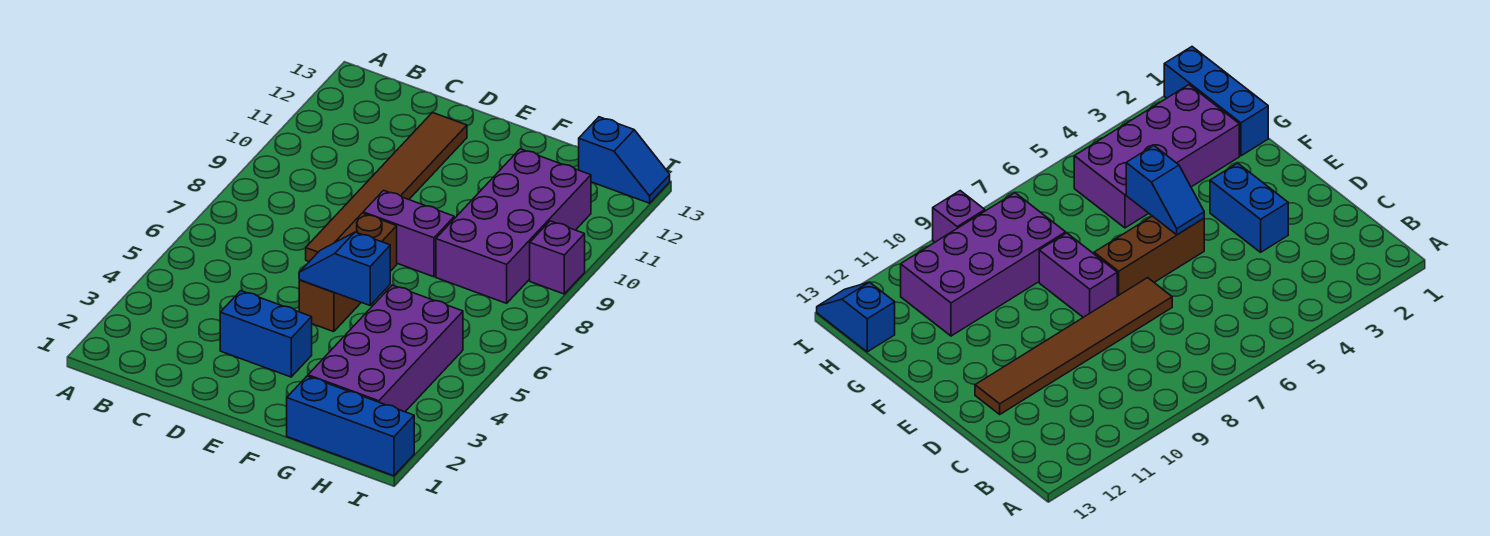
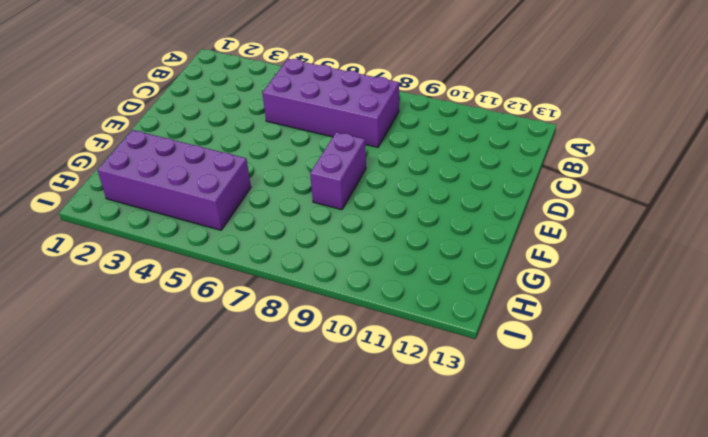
purple brick B5:C8 level 1 -> purple brick G8:H11 level 1
none -> blue brick D3:E3 level 1
none -> brown tile D7:D12 level 1

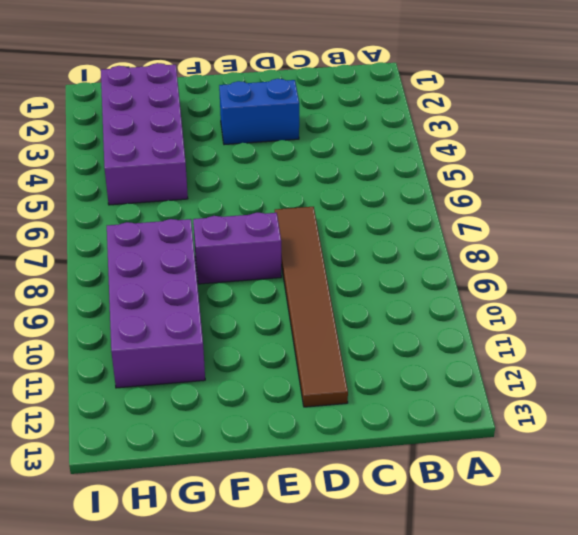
none -> brown brick E5:E7 level 1
none -> blue brick G1:I1 level 1

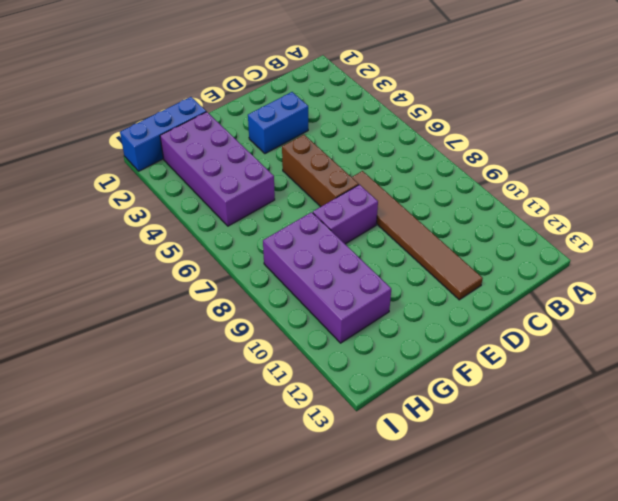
none -> blue slope H13:I13 level 1 top H
none -> purple brick I9 level 1

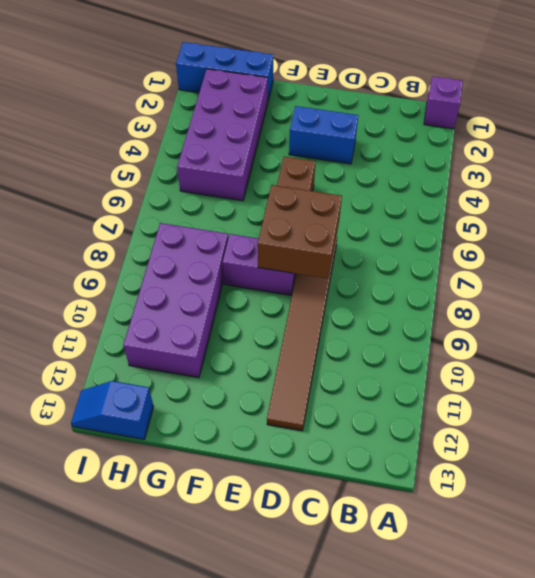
purple brick A1 level 1 -> purple brick I9 level 1
brown brick D7:E8 level 2 -> none
none -> blue slope E5:F5 level 2 top F

